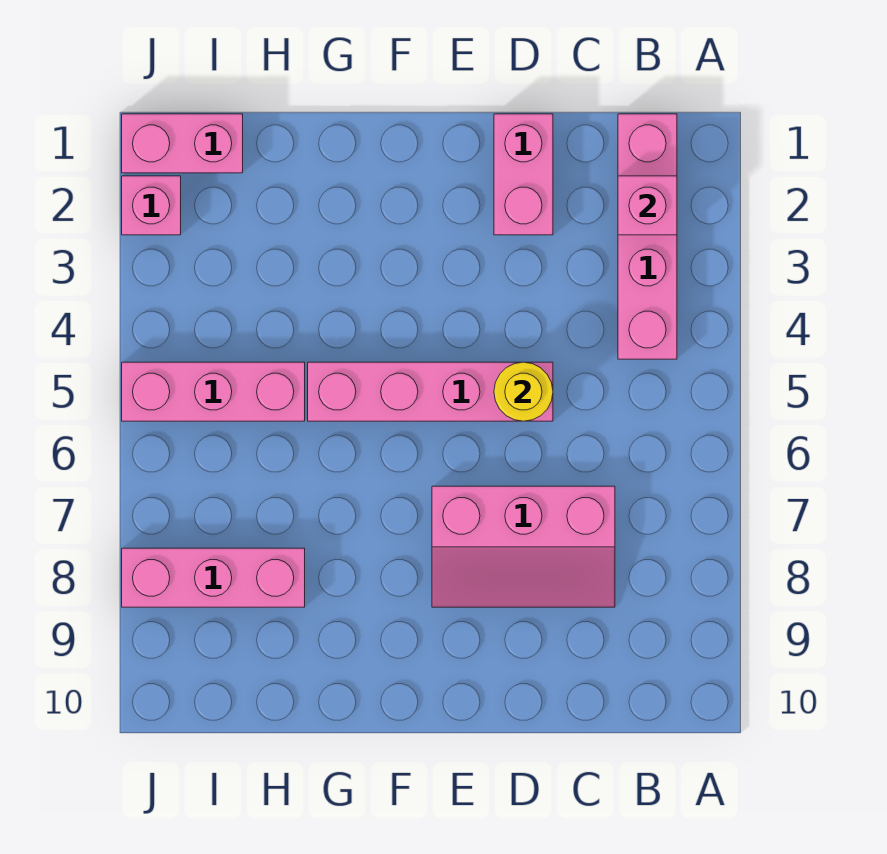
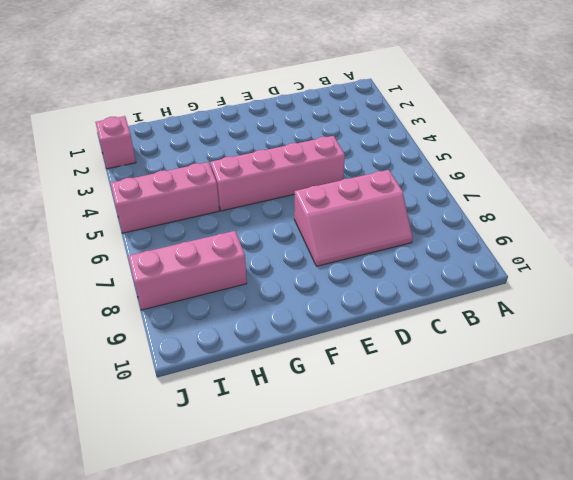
none -> pink brick B1:B4 level 1
none -> pink brick D1:D2 level 1

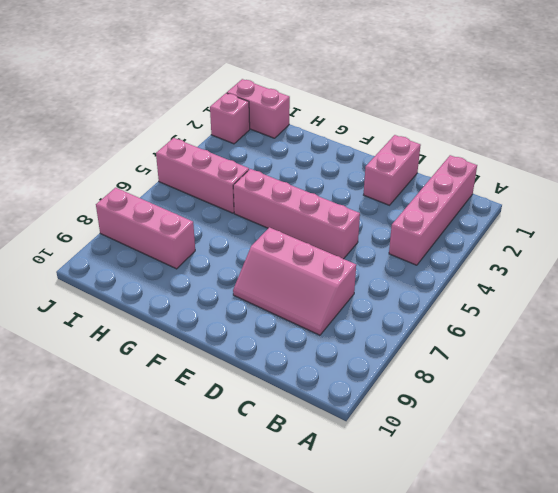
none -> pink brick B2 level 2
none -> yellow round brick D5 level 2

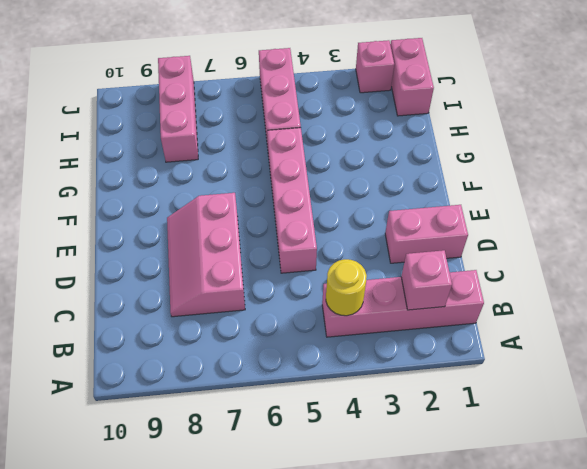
yellow round brick B4 level 2 -> yellow round brick D5 level 2

